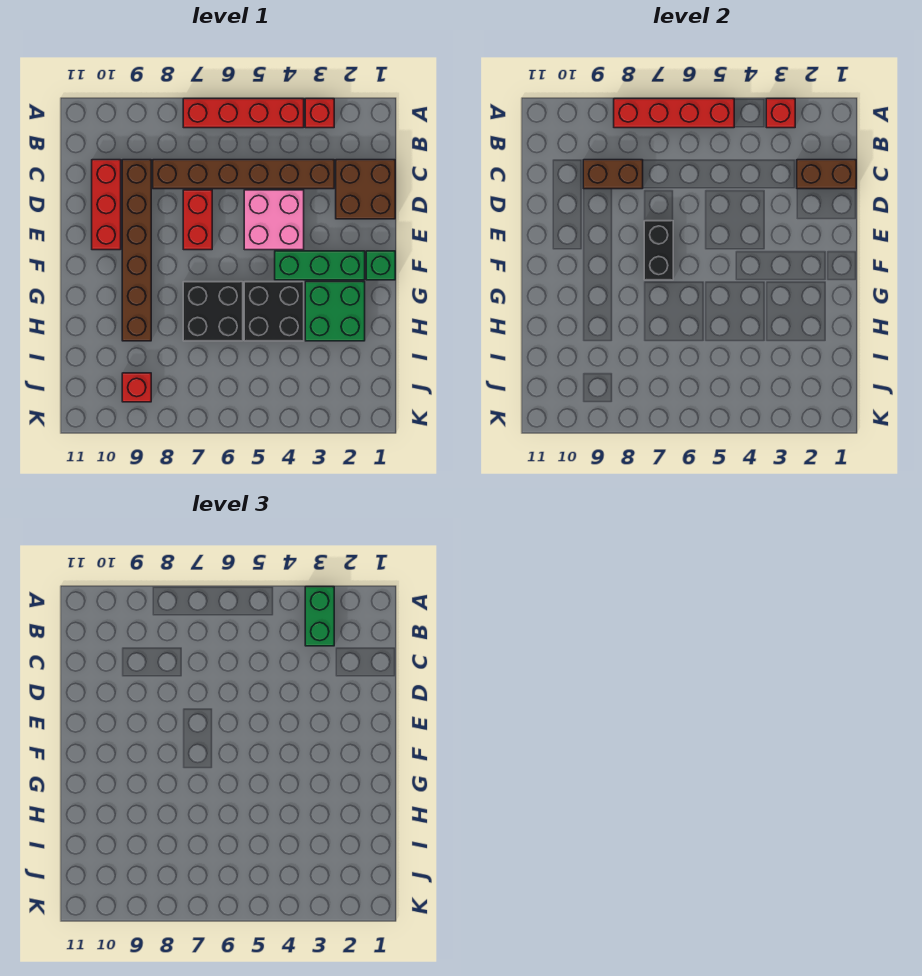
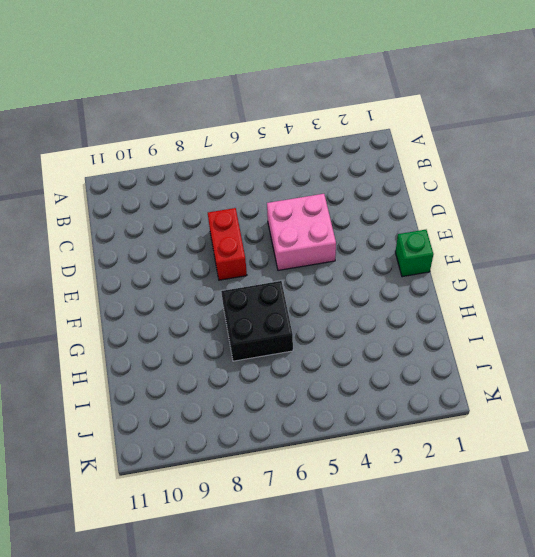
none -> red brick A3 level 1
none -> red brick A4:A7 level 1
none -> brown brick C1:D2 level 1

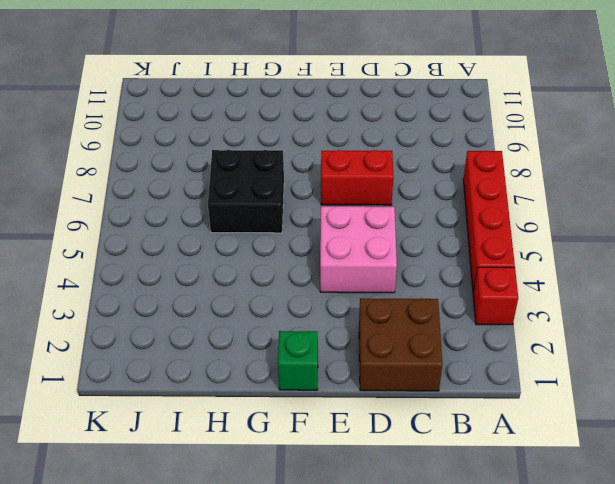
none -> brown brick C3:C8 level 1
none -> brown brick C9:H9 level 1
none -> red brick C10:E10 level 1

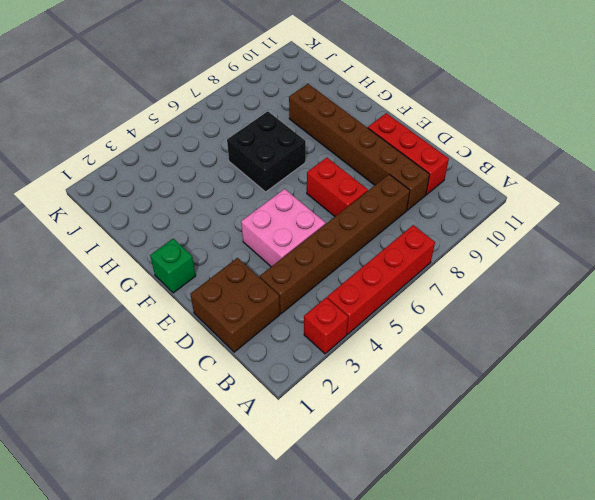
none -> green brick F2:F4 level 1
none -> green brick G2:H3 level 1
none -> black brick G4:H5 level 1

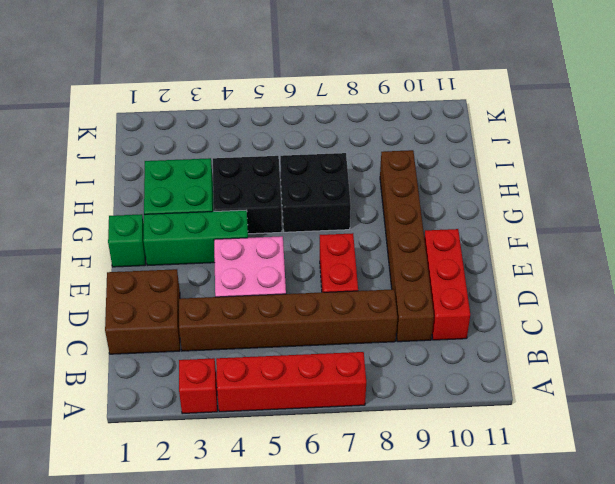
none -> red brick J9 level 1
none -> red brick A3 level 2
none -> red brick A5:A8 level 2

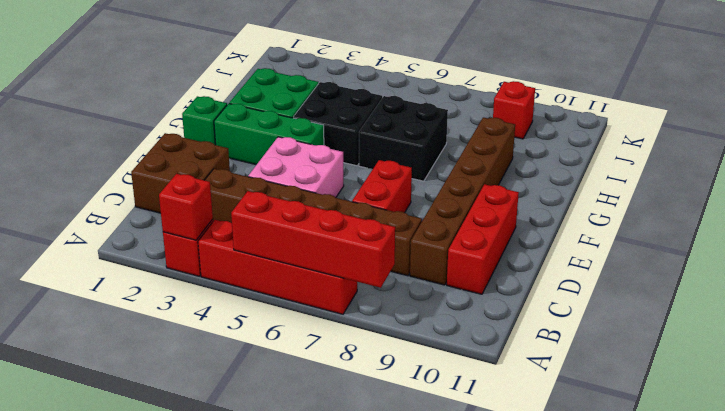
none -> brown brick C1:C2 level 2
none -> brown brick C8:C9 level 2
none -> black brick E7:F7 level 2

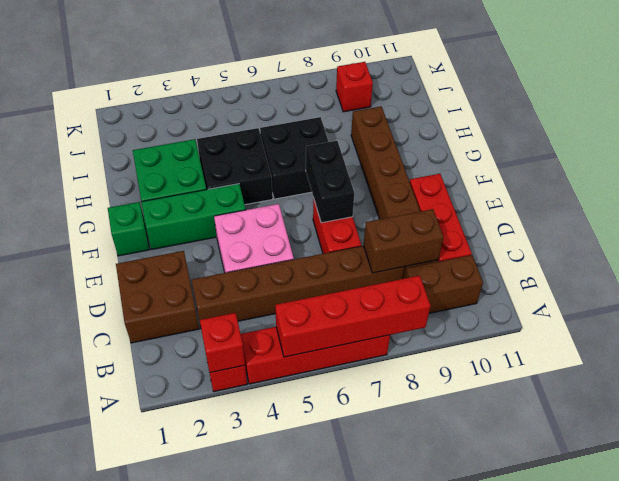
brown brick B9:B10 level 1 -> brown brick C1:C2 level 2
none -> green brick A3:B3 level 3

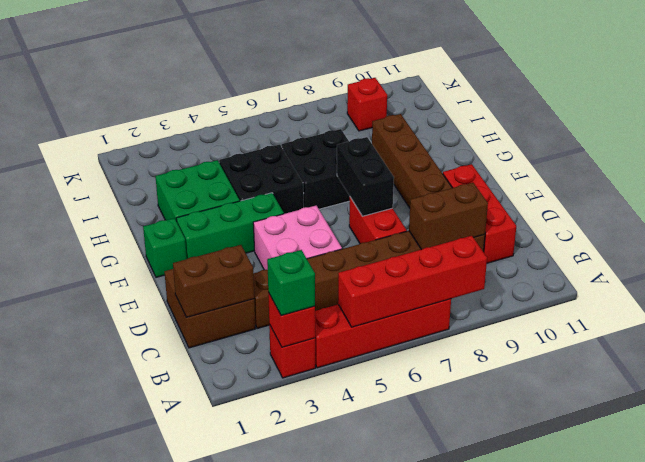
green brick A3 level 3 -> green brick A3:B3 level 3

